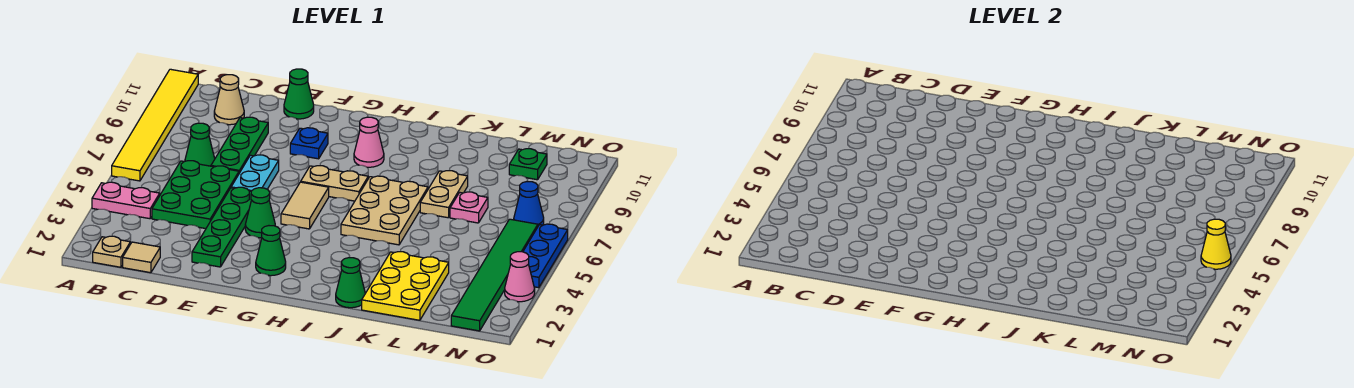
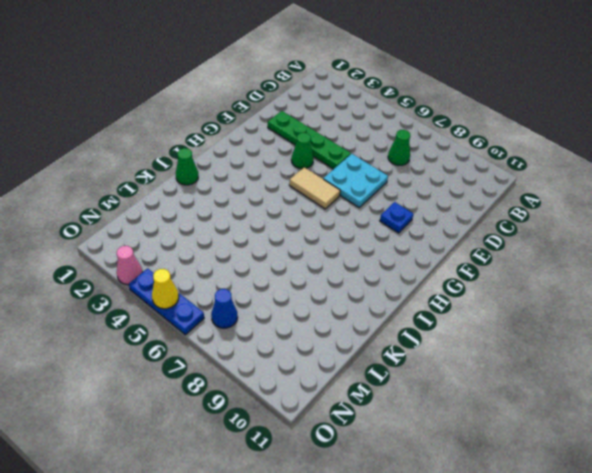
cyan plate E6:F7 level 1 -> cyan plate E6:E7 level 1
none -> pink plate A4:B4 level 1
none -> yellow tile A6:A11 level 1
none -> tan plate B1 level 1

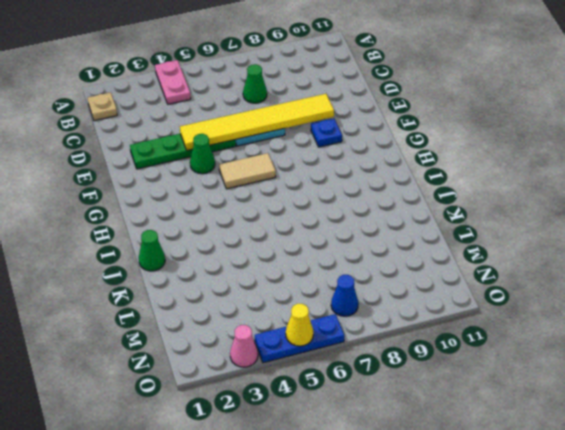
yellow tile E4:E9 level 2 -> yellow tile A6:A11 level 1
none -> tan tile C1 level 1
none -> green plate C4:D6 level 1
none -> tan cone C10 level 1

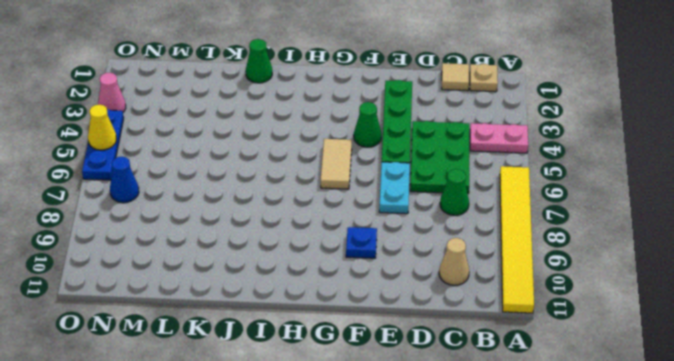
none -> green plate D7:D9 level 1
none -> green cone E11 level 1
none -> green cone G2 level 1

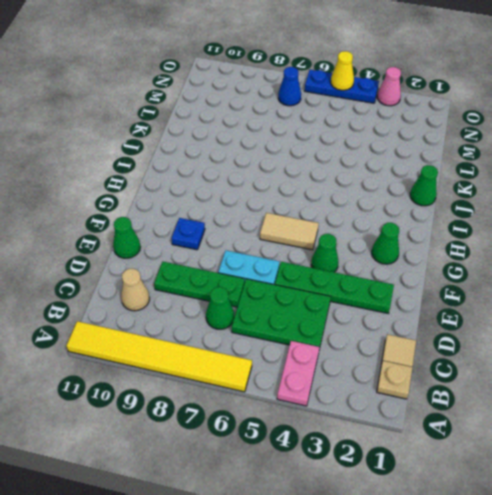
none -> tan plate G7:H7 level 1
none -> pink cone H9 level 1
none -> tan plate I5:J7 level 1

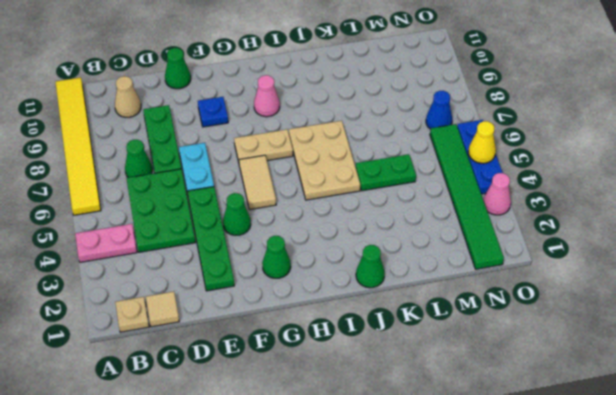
green plate K5:L5 level 1 -> none
none -> yellow plate K1:L3 level 1
none -> tan plate K7:K8 level 1
none -> pink plate L7 level 1

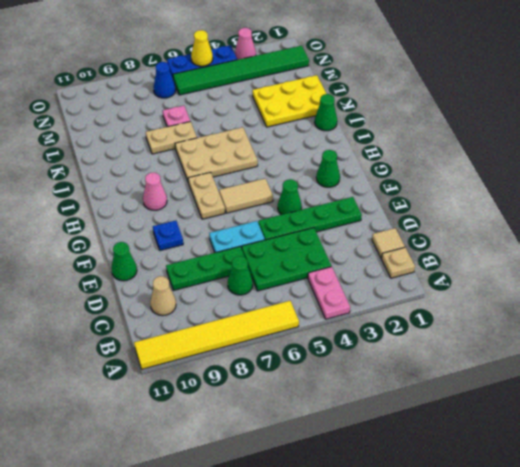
none -> green plate M10 level 1

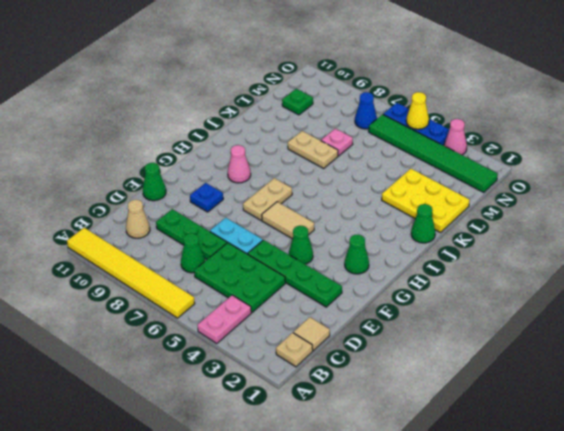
none -> tan plate I5:J7 level 1

